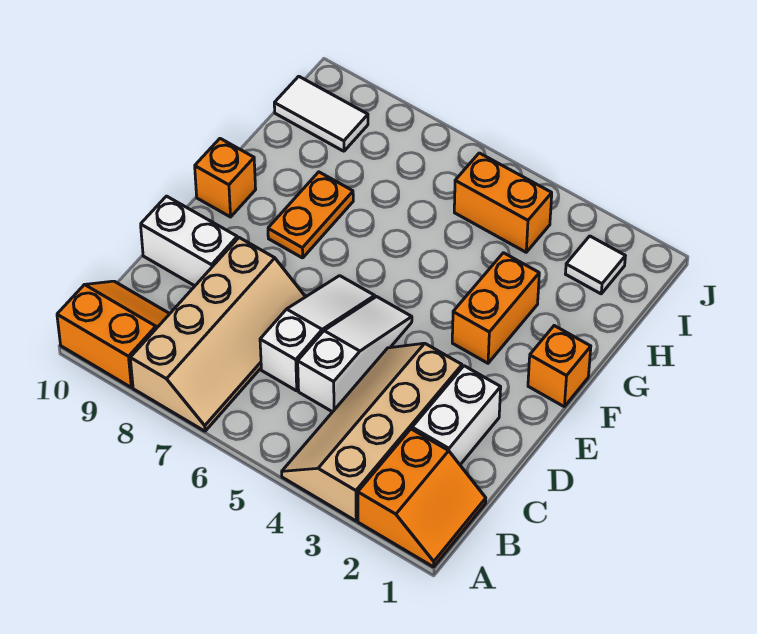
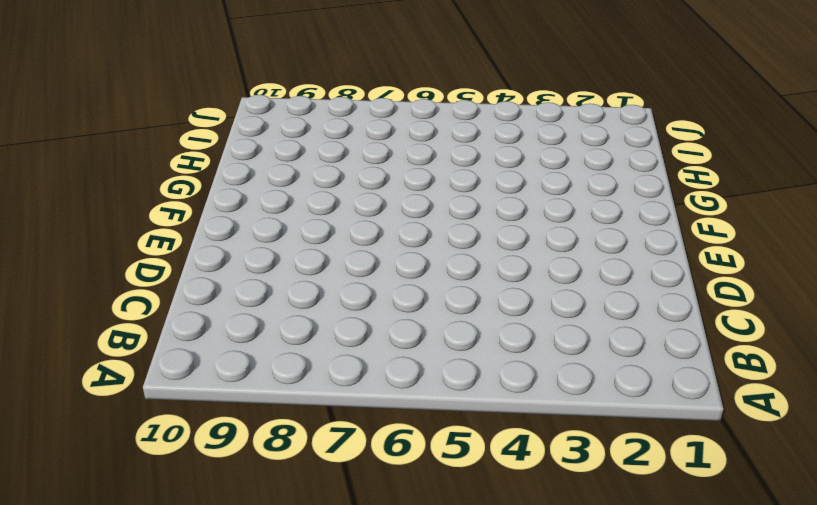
none -> orange slope A1:B2 level 1 top 2
none -> tan slope A3:D4 level 1 top 3
none -> tan slope A7:D8 level 1 top 8

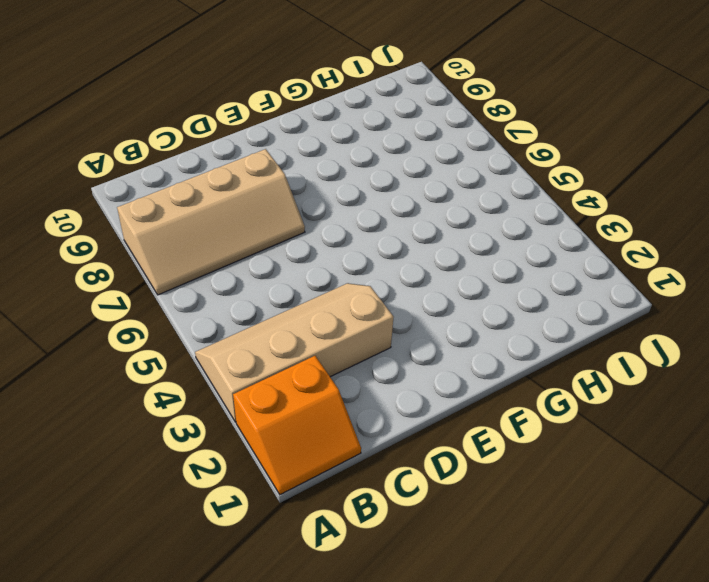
none -> orange slope A9:B10 level 1 top A
none -> white brick C2:D2 level 1
none -> white slope C5:E5 level 1 top C

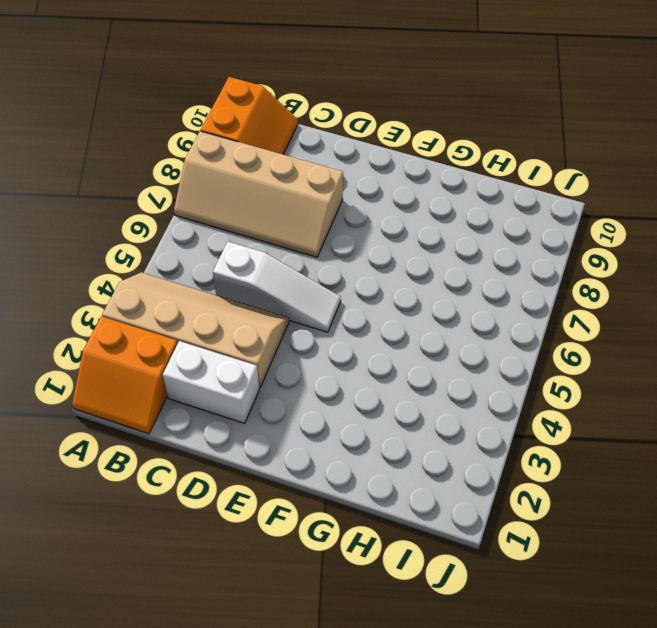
none -> white slope C6:E6 level 1 top C
none -> white brick D9:D10 level 1
none -> orange brick F1 level 1

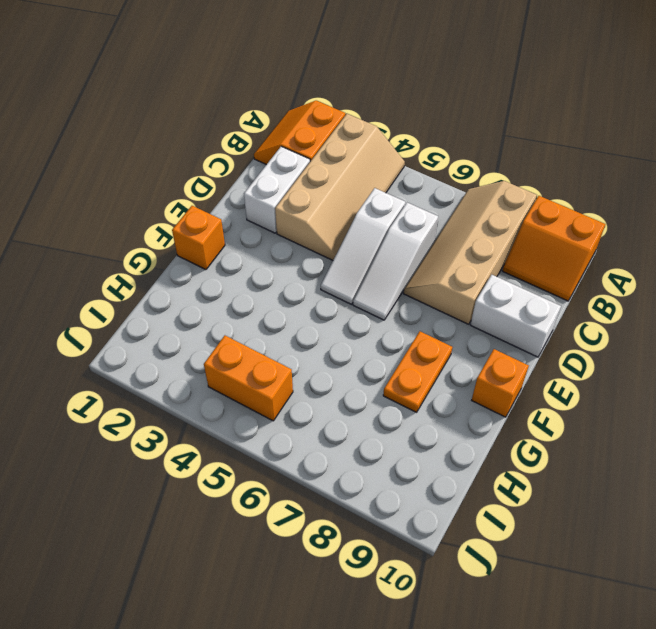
none -> orange brick F3:G3 level 1
none -> white tile I2 level 1
none -> white tile I9:I10 level 1

